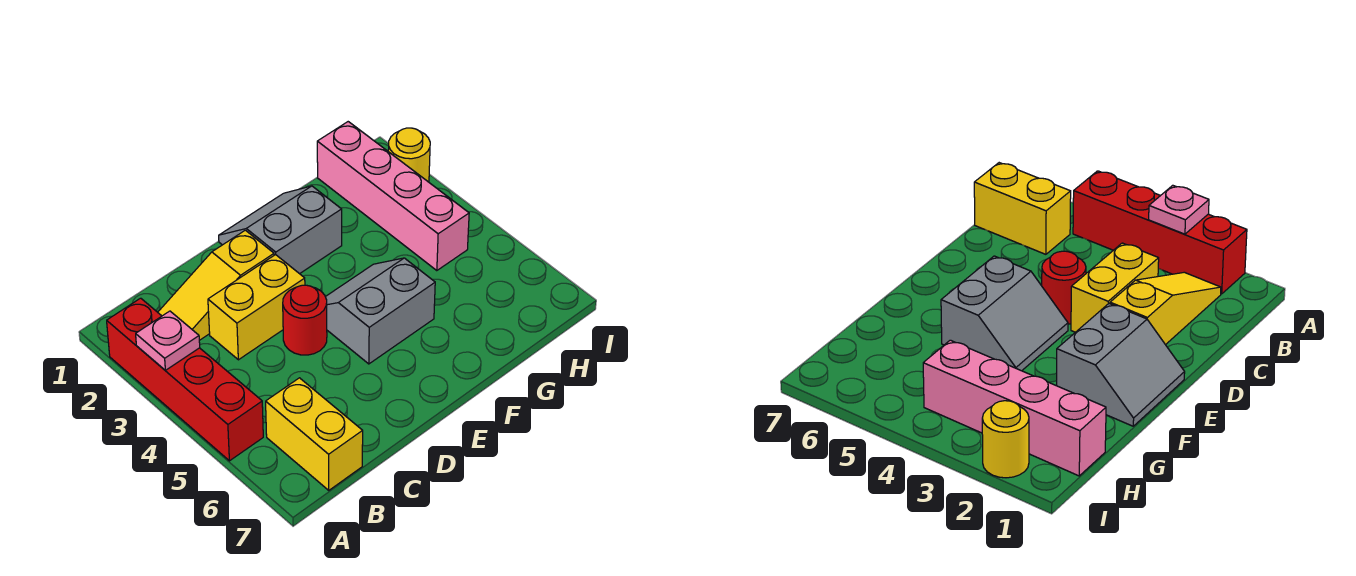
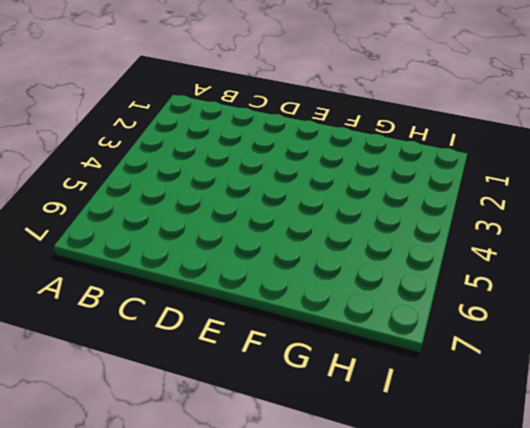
none -> red brick A2:A5 level 1
none -> yellow slope B2:D2 level 1 top D

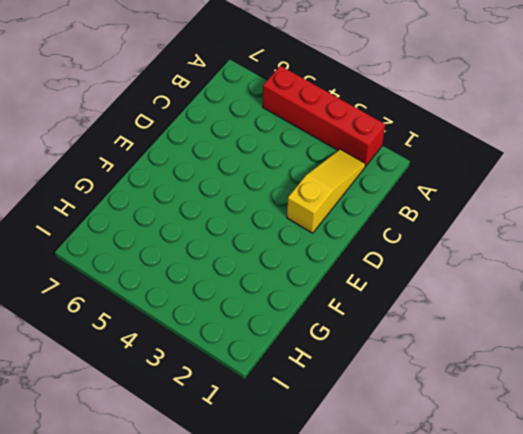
none -> yellow brick B6:B7 level 1
none -> yellow brick C3:D3 level 1

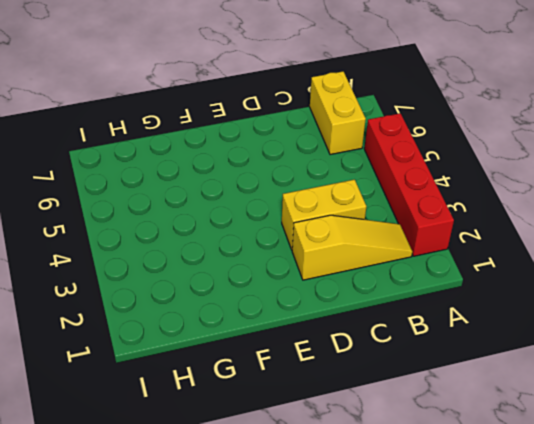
none -> red round brick D4 level 1
none -> grey slope E1:F2 level 1 top 2

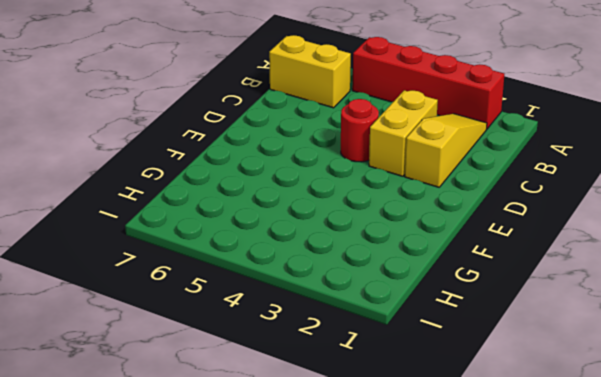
none -> grey slope E1:F2 level 1 top 2
none -> grey slope E4:F5 level 1 top 5

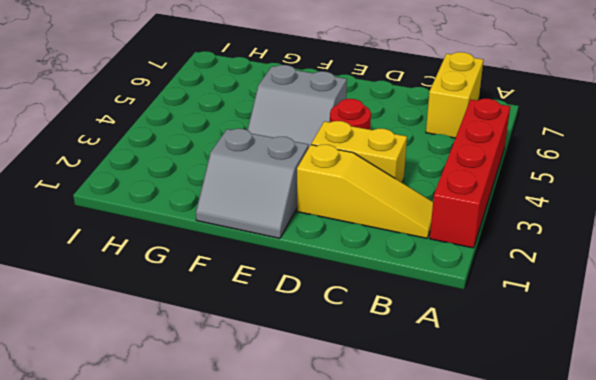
none -> pink brick H1:H4 level 1
none -> yellow round brick I2 level 1

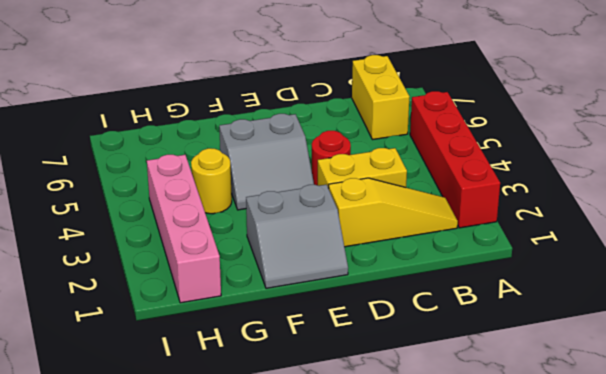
yellow round brick G4 level 1 -> yellow round brick I2 level 1
none -> pink plate A3 level 2

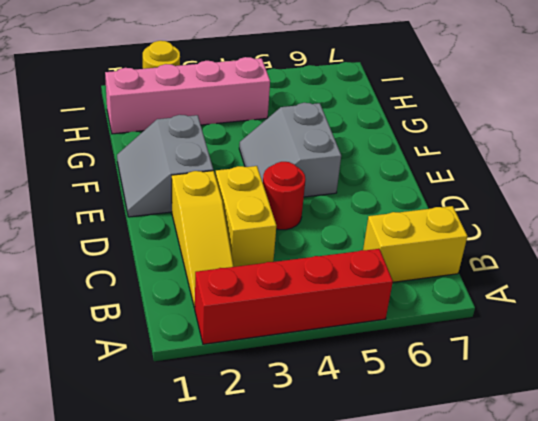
none -> pink plate A3 level 2

